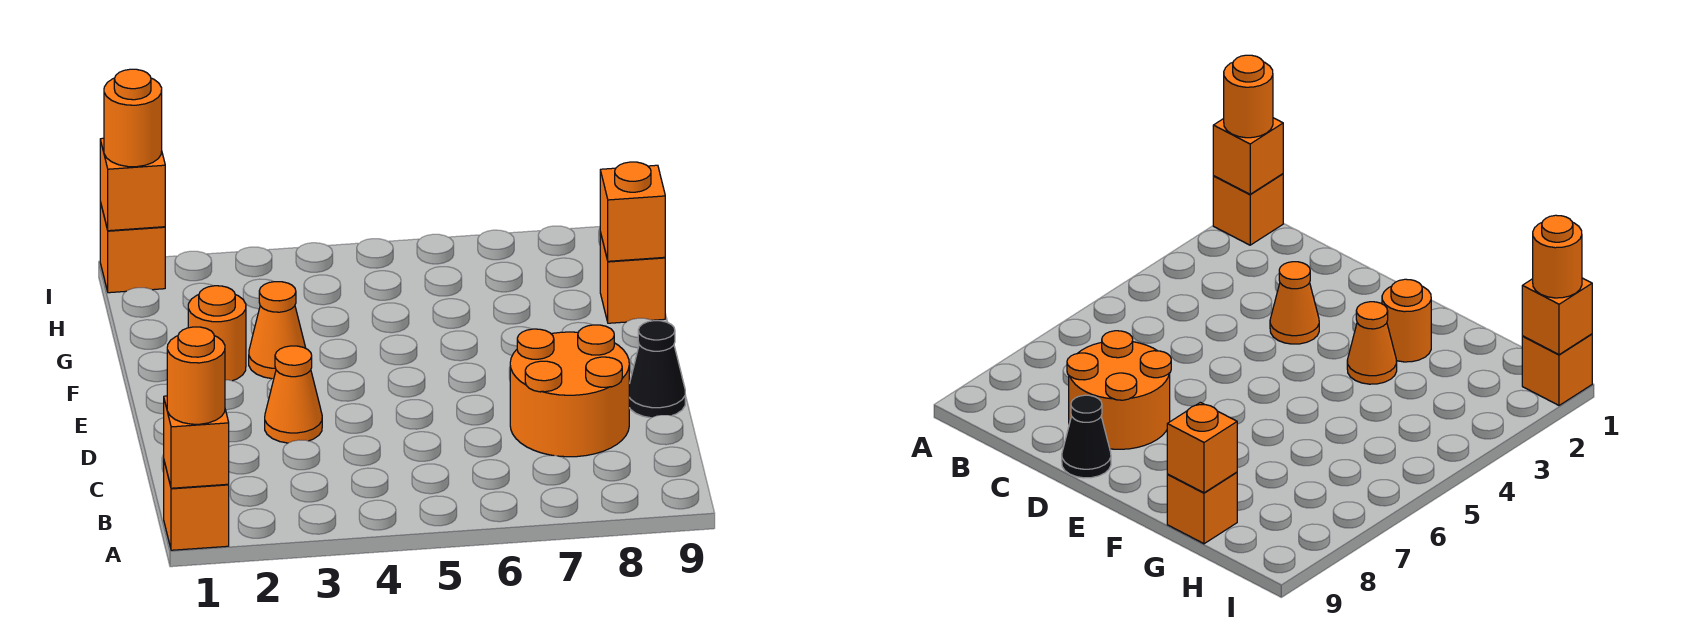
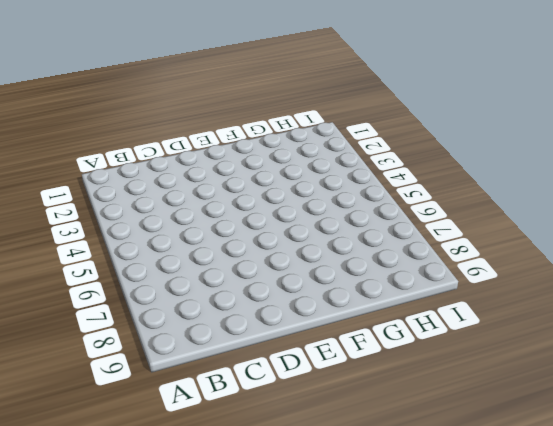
none -> orange brick A1 level 1
none -> orange round brick C7:D8 level 1
none -> orange cone D3 level 1

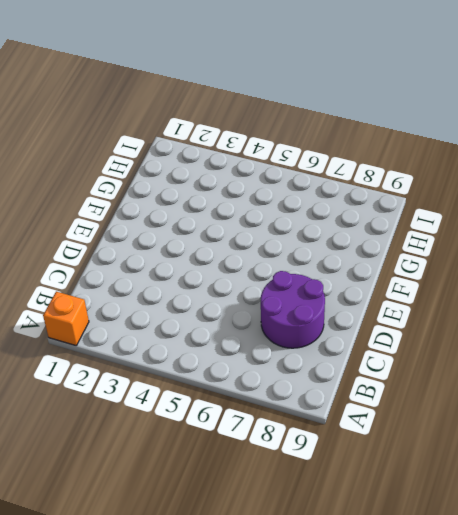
purple round brick C7:D8 level 1 -> orange round brick C7:D8 level 1
none -> orange cone D3 level 1
none -> black cone D9 level 1
none -> orange round brick F2 level 1

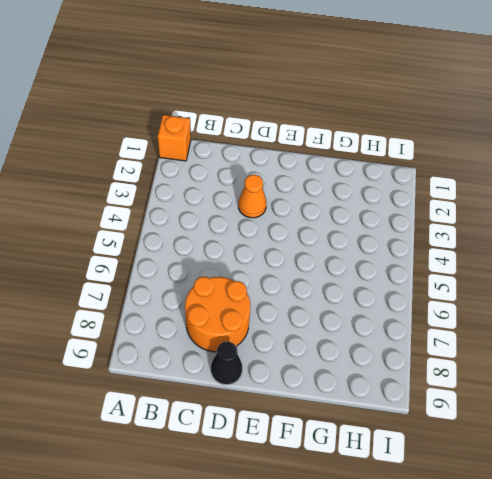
none -> orange round brick F2 level 1
none -> orange cone F3 level 1
none -> orange brick G9 level 1

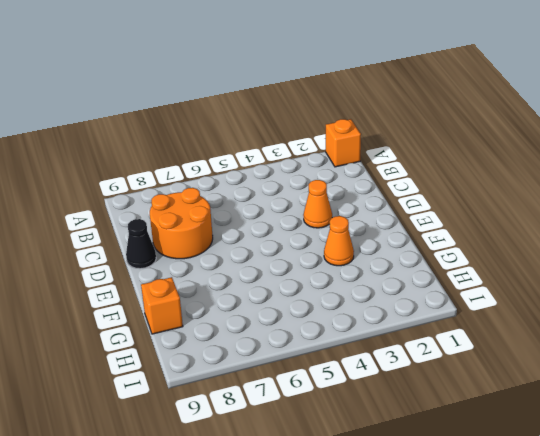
none -> orange round brick F2 level 1
none -> orange brick I1 level 1
none -> orange brick A1 level 2

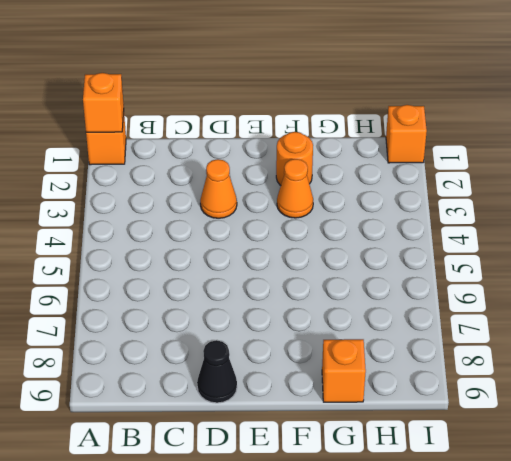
none -> orange round brick C7:D8 level 1
none -> orange brick G9 level 2
none -> orange brick I1 level 2

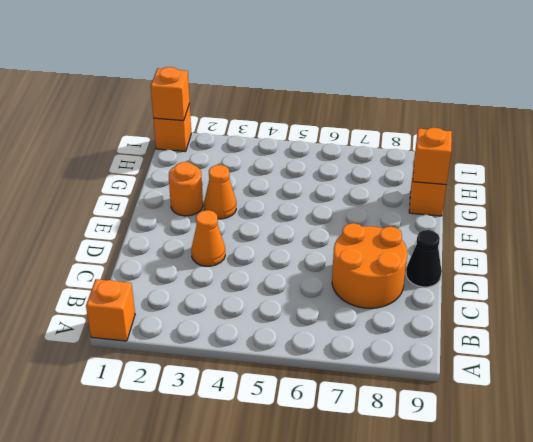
none -> orange brick A1 level 2
none -> orange round brick A1 level 3
none -> orange round brick I1 level 3

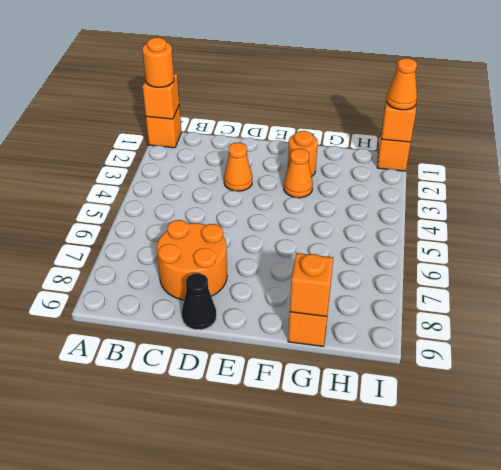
orange cone I1 level 3 -> orange round brick I1 level 3

